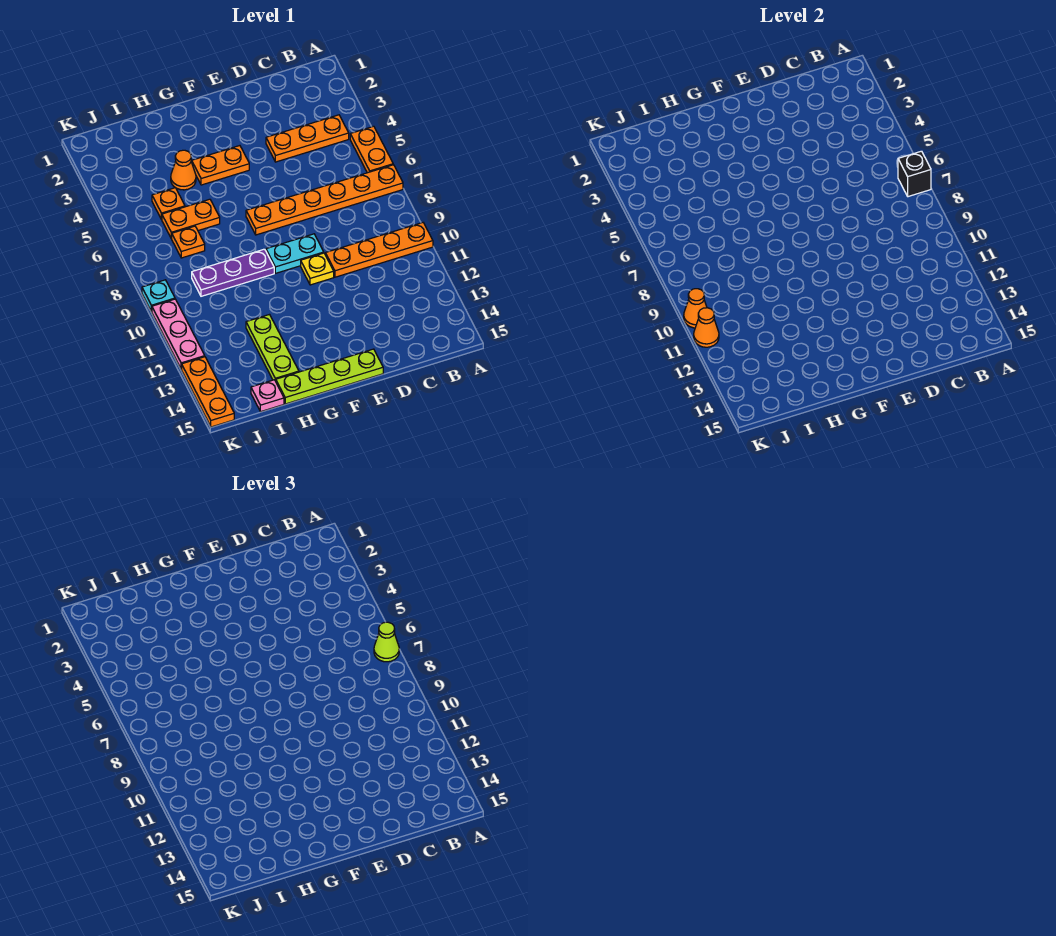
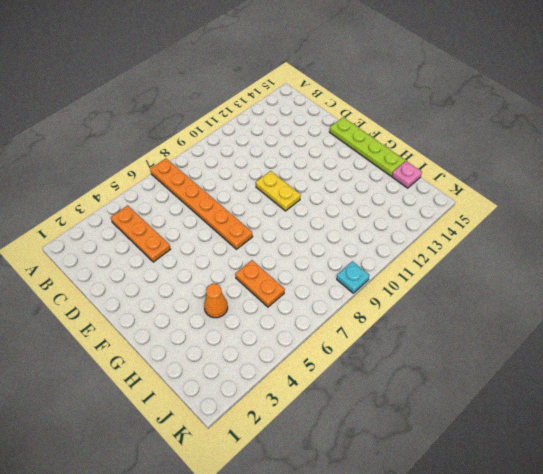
yellow plate E10:F10 level 1 -> yellow plate E10 level 1
none -> orange plate A5:A6 level 1
none -> orange plate A10:D10 level 1
none -> cyan plate E9:F9 level 1

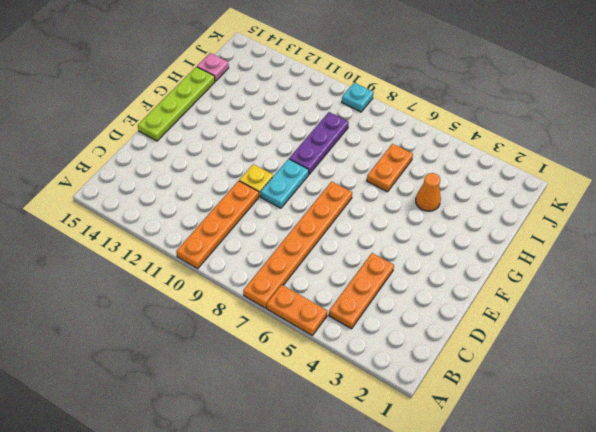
none -> orange plate F4:G4 level 1
none -> lime plate H12:H14 level 1
none -> orange plate I5 level 1

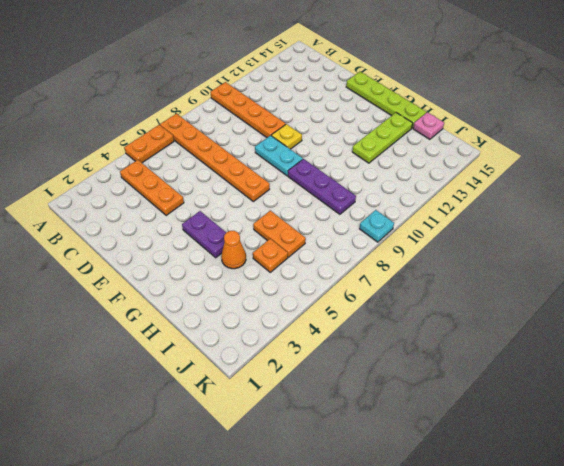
purple plate F4:G4 level 1 -> orange plate F4:G4 level 1
none -> orange plate I7 level 1
none -> pink plate K10:K12 level 1
none -> orange plate K13:K15 level 1

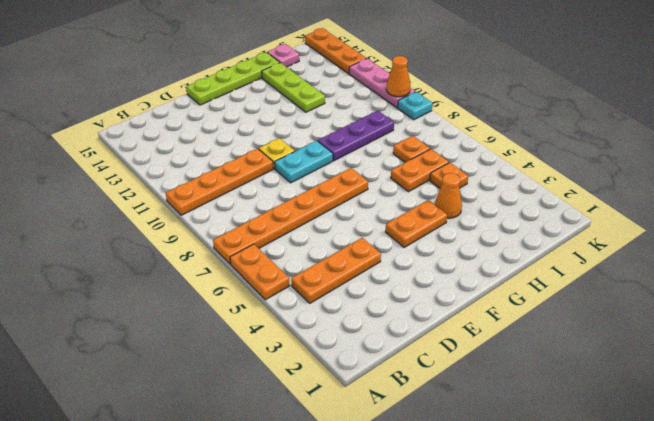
none -> black brick A7 level 2
none -> orange cone K11 level 2
none -> lime cone A7 level 3

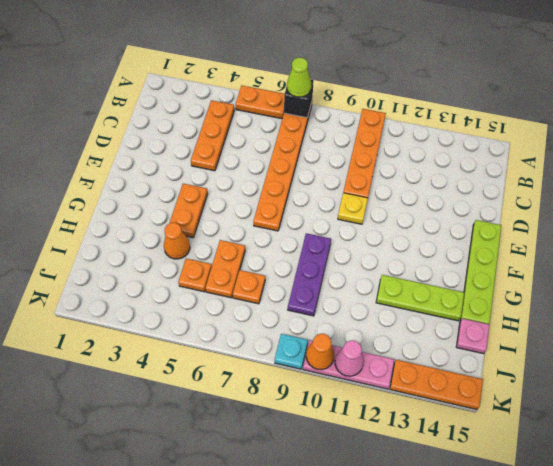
pink cone K11 level 2 -> orange cone K11 level 2
none -> cyan plate E9:F9 level 1

